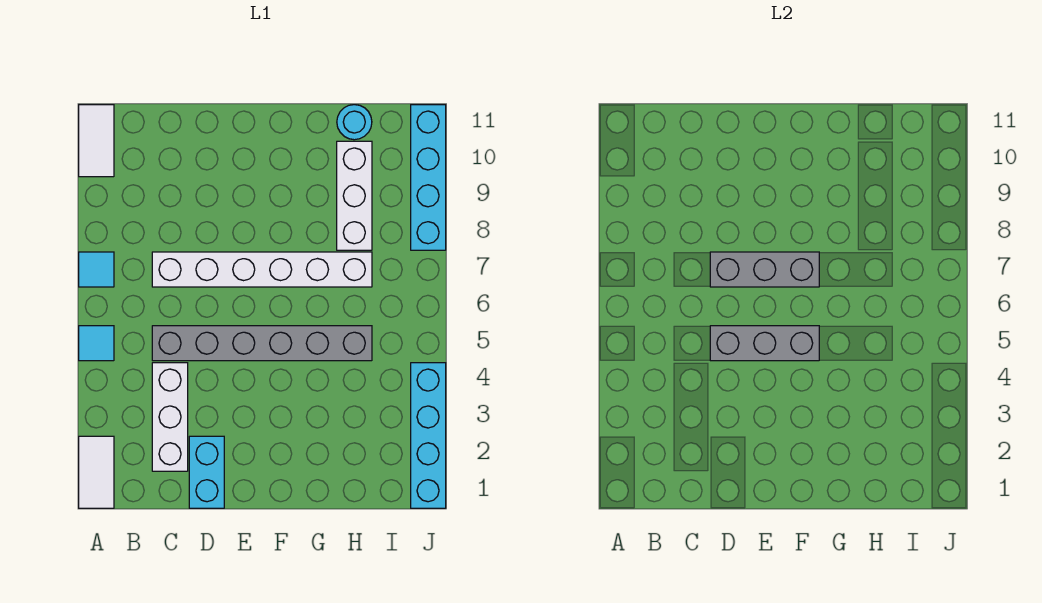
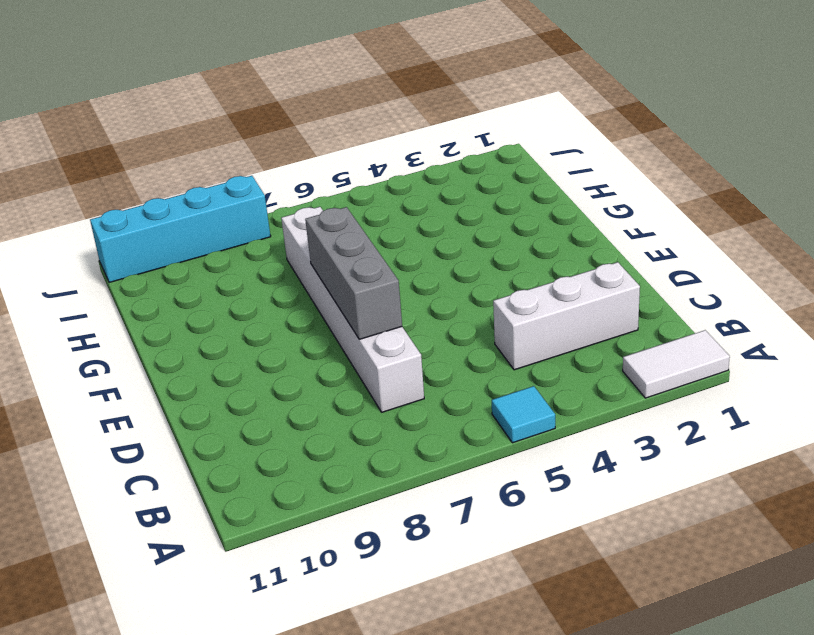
none -> cyan tile A7 level 1
none -> white tile A10:A11 level 1
none -> grey brick C5:H5 level 1

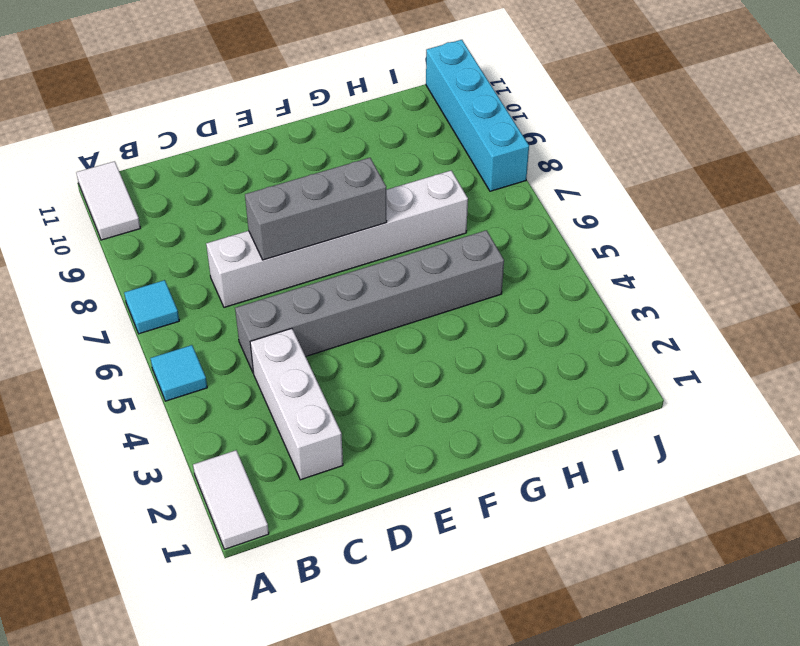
none -> cyan brick D1:D2 level 1
none -> white brick H8:H10 level 1
none -> cyan round brick H11 level 1

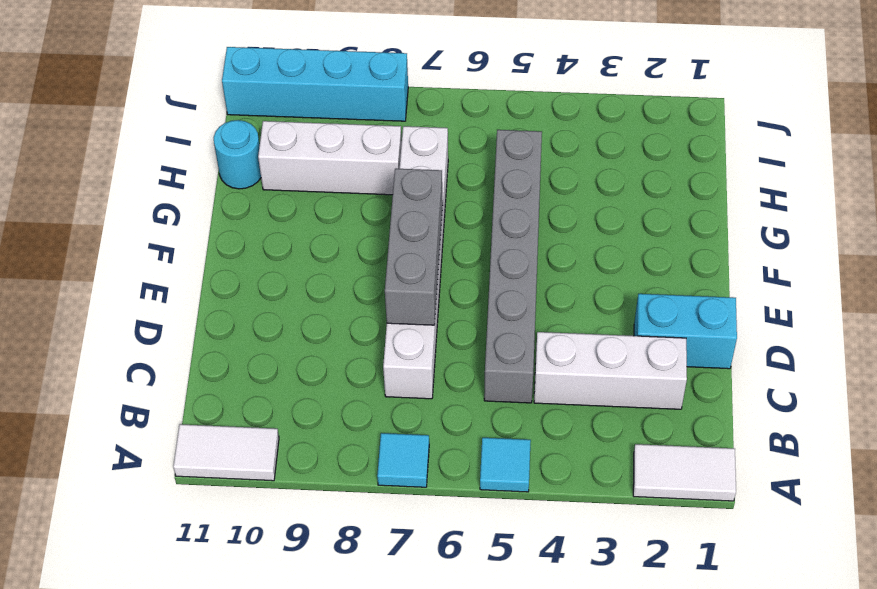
none -> cyan brick J1:J4 level 1
none -> grey brick D5:F5 level 2

